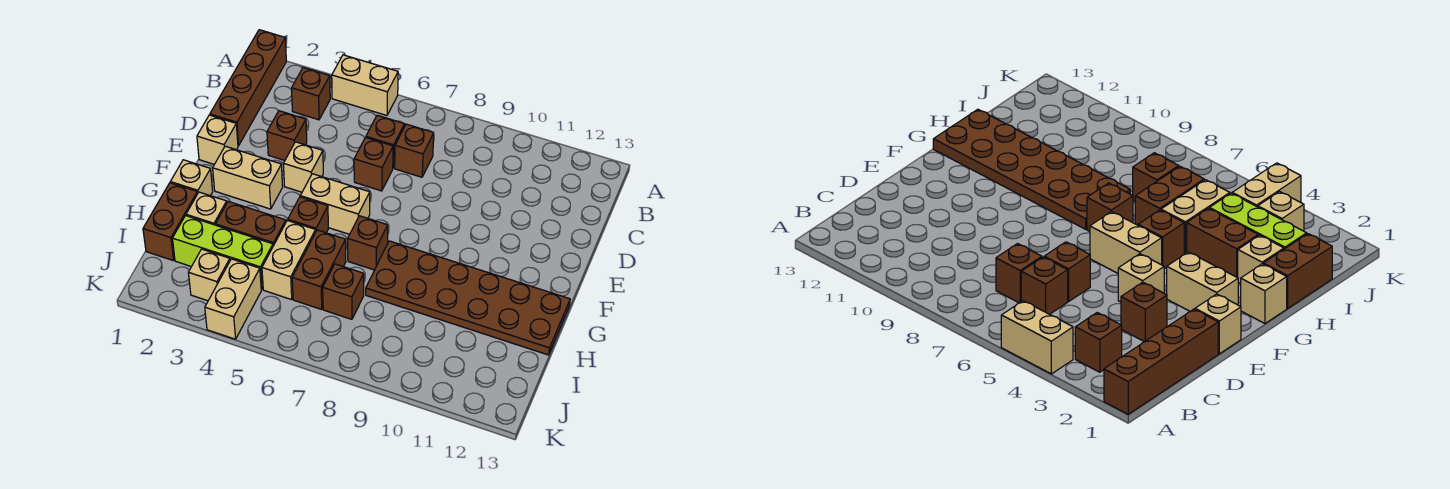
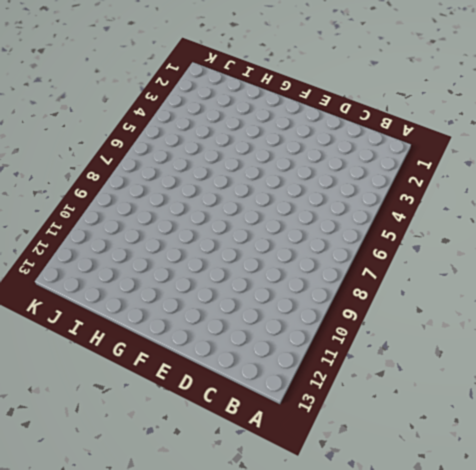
none -> brown brick A1:D1 level 1
none -> tan brick A4:A5 level 1
none -> brown brick B3 level 1

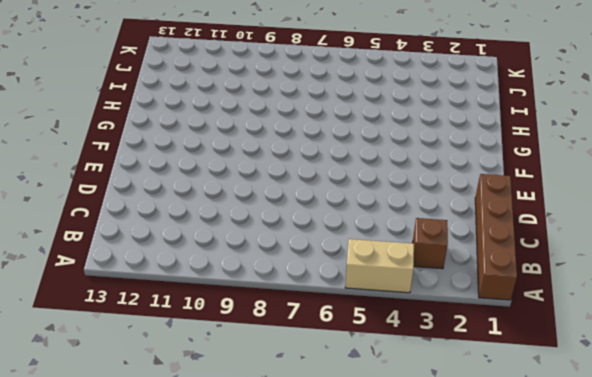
none -> brown brick C6 level 1
none -> brown brick C7 level 1
none -> brown brick D3 level 1

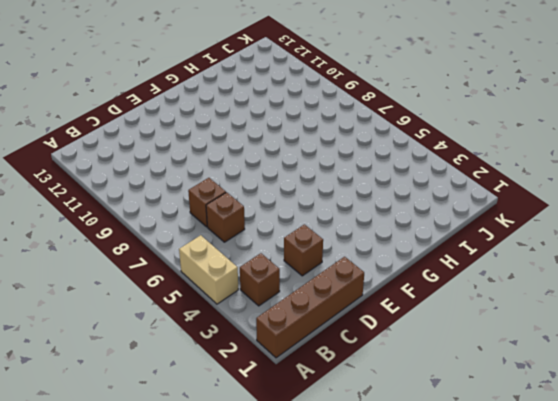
none -> brown brick D6 level 1
none -> tan brick E1 level 1
none -> tan brick E4 level 1

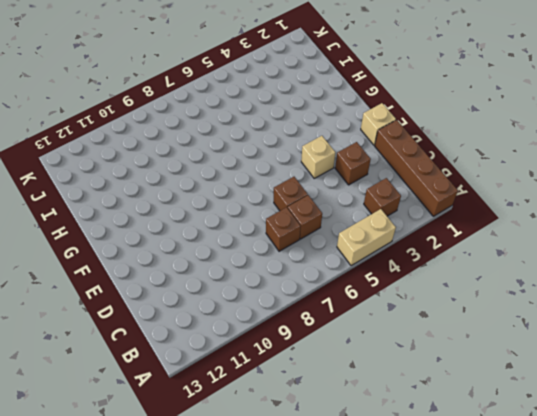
none -> tan brick F2:F3 level 1
none -> tan brick F5:F6 level 1
none -> tan brick G1 level 1

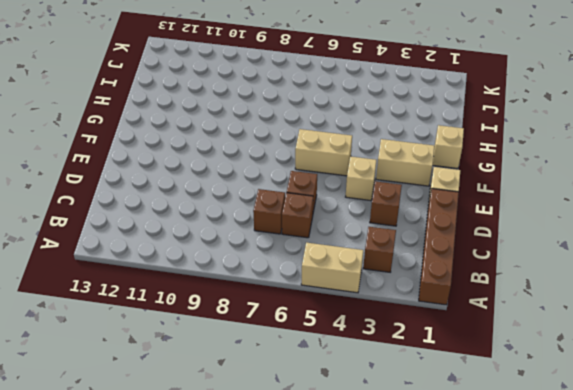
none -> brown brick G5 level 1
none -> brown brick G7 level 1
none -> brown plate G8:H13 level 1

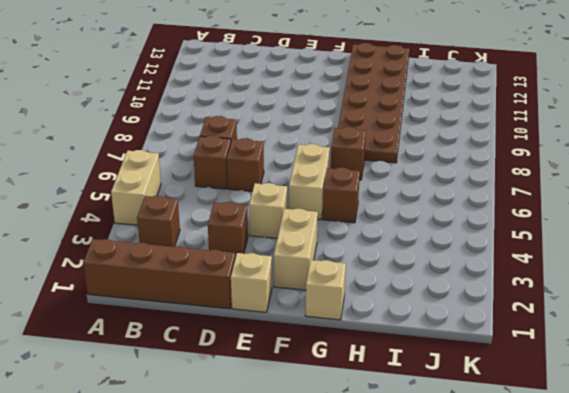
none -> brown brick H1:I1 level 1
none -> tan brick H2 level 1
none -> brown brick H3:H4 level 1

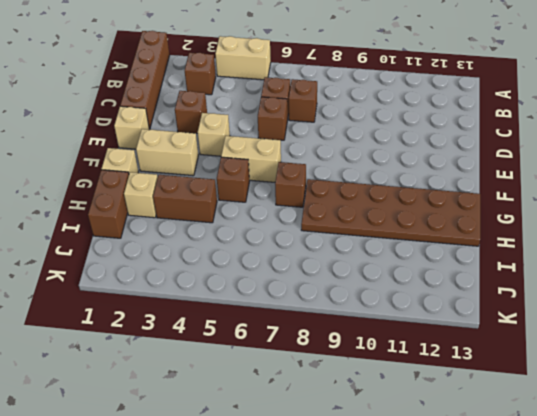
none -> tan brick H5:I5 level 1
none -> brown brick H6:I6 level 1
none -> lime brick I2:I4 level 1

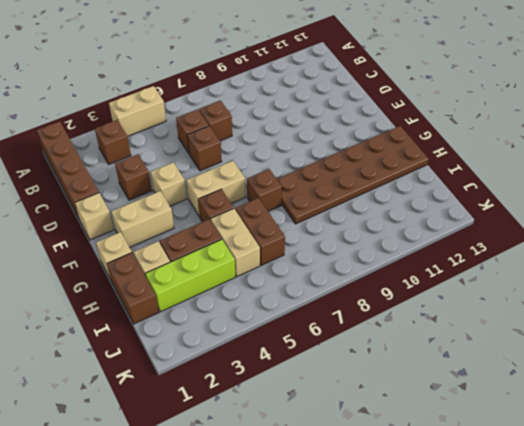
none -> brown brick I7 level 1
none -> tan brick J3 level 1
none -> tan brick J4:K4 level 1

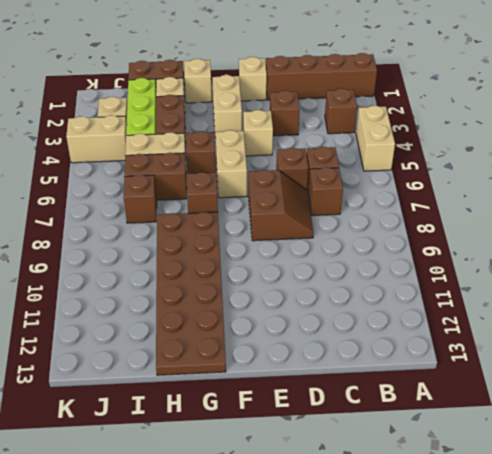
brown slope D7:E8 level 1 top E -> none

